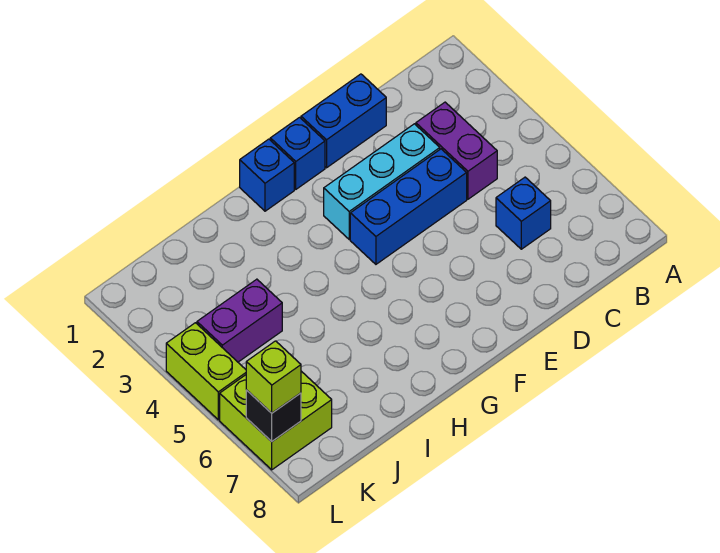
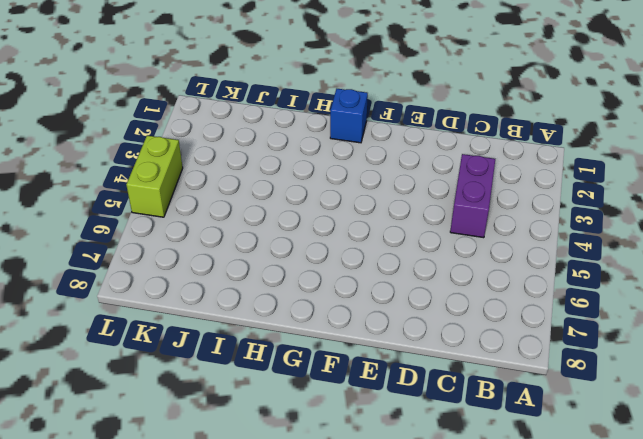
none -> blue brick C6 level 1
none -> blue brick D1:E1 level 1
none -> cyan brick D3:F3 level 1

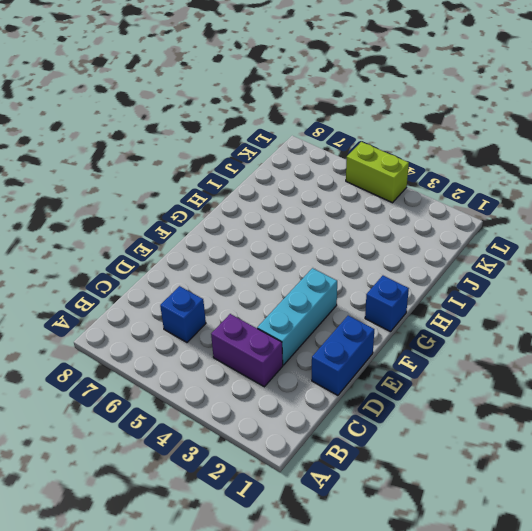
none -> blue brick D4:F4 level 1
none -> blue brick F1 level 1
none -> purple brick J4:K4 level 1

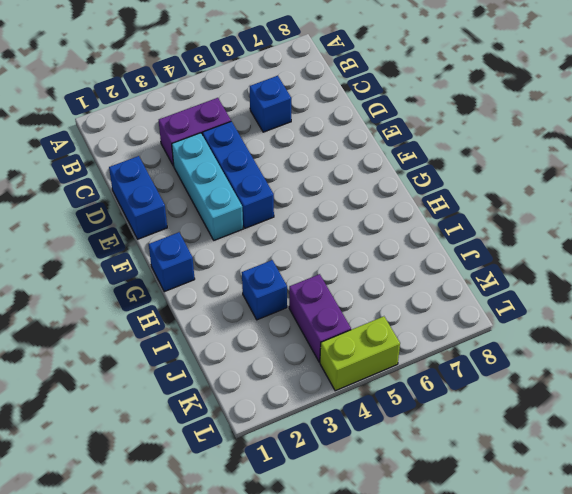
blue brick I3 level 1 -> blue brick F1 level 1
none -> lime brick K6:L7 level 1
none -> black brick L7 level 2
none -> lime brick L7 level 3

